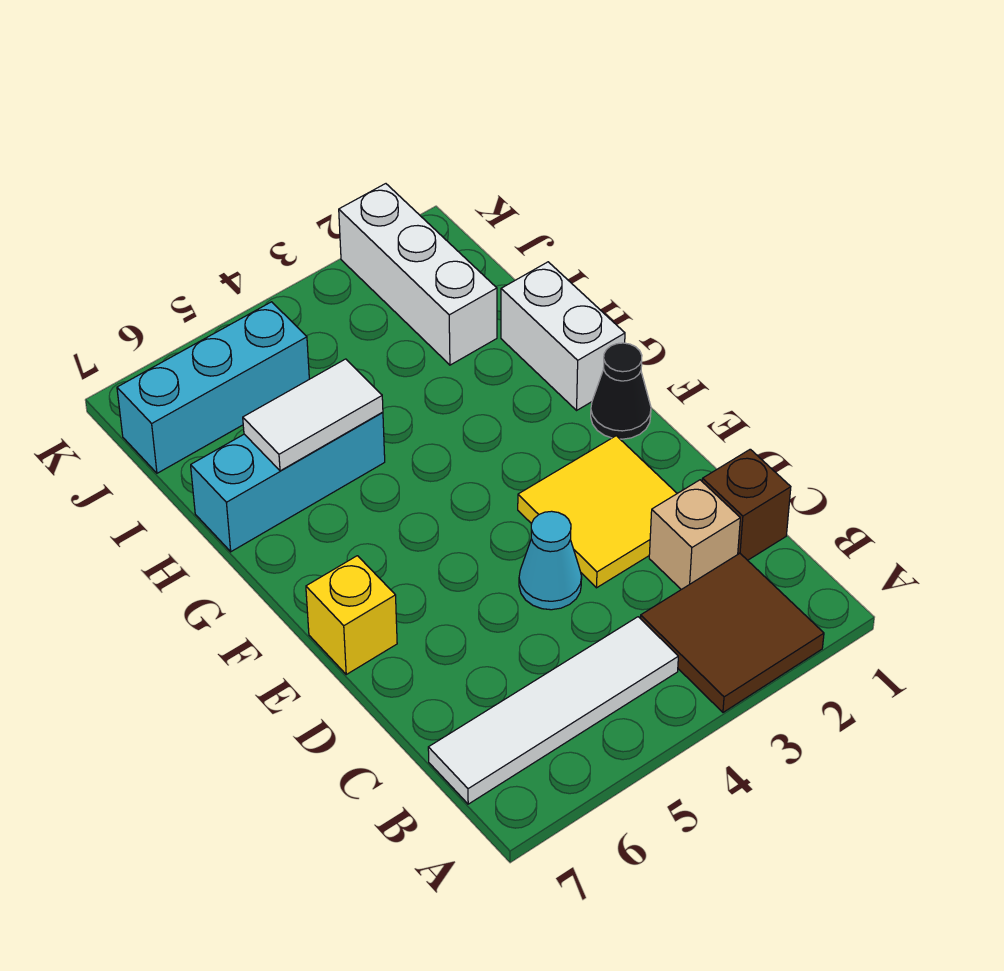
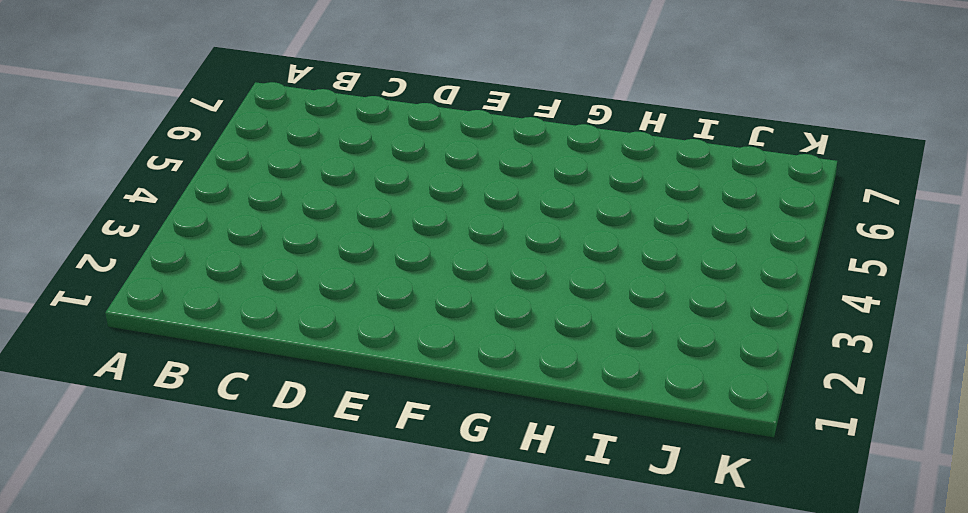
none -> brown tile A2:B3 level 1
none -> white tile B4:B7 level 1
none -> brown brick C1 level 1

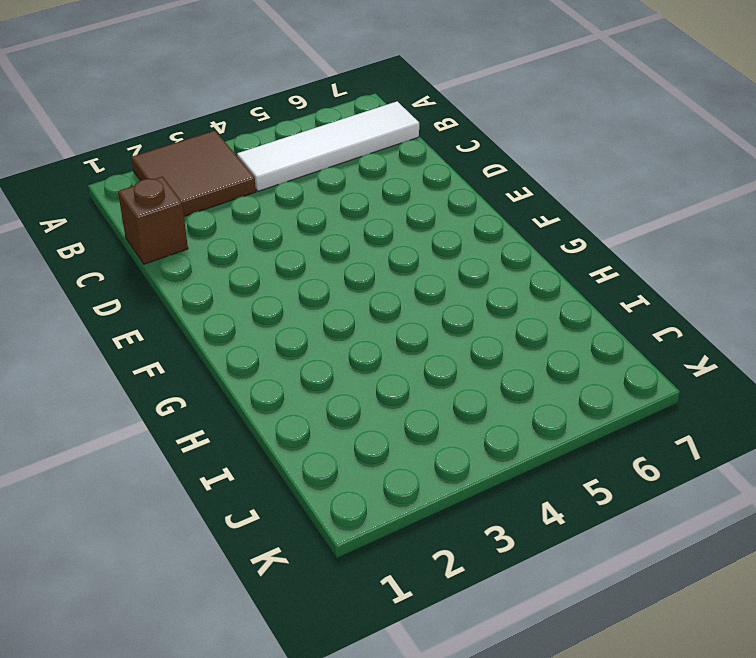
none -> tan brick C2 level 1
none -> yellow tile D2:E3 level 1
none -> cyan cone D4 level 1

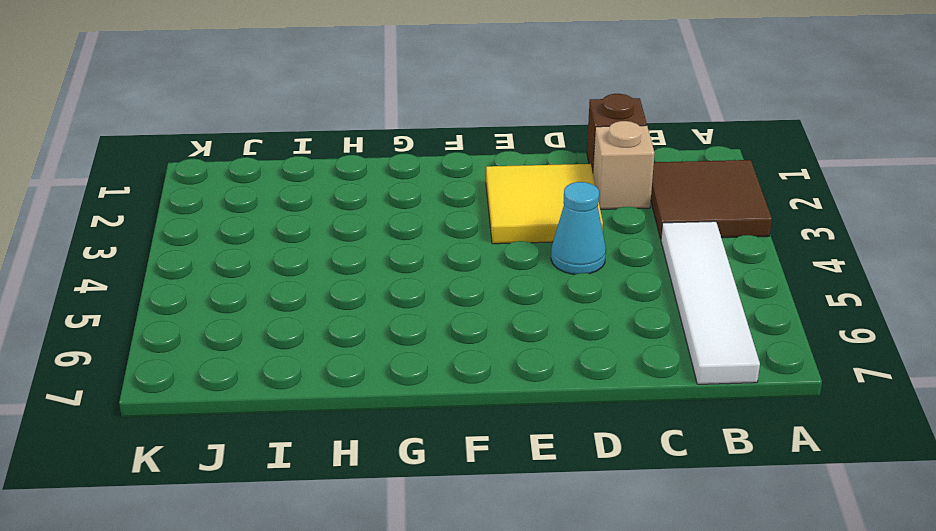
none -> yellow brick E7 level 1
none -> black cone F1 level 1
none -> white brick G1:H1 level 1

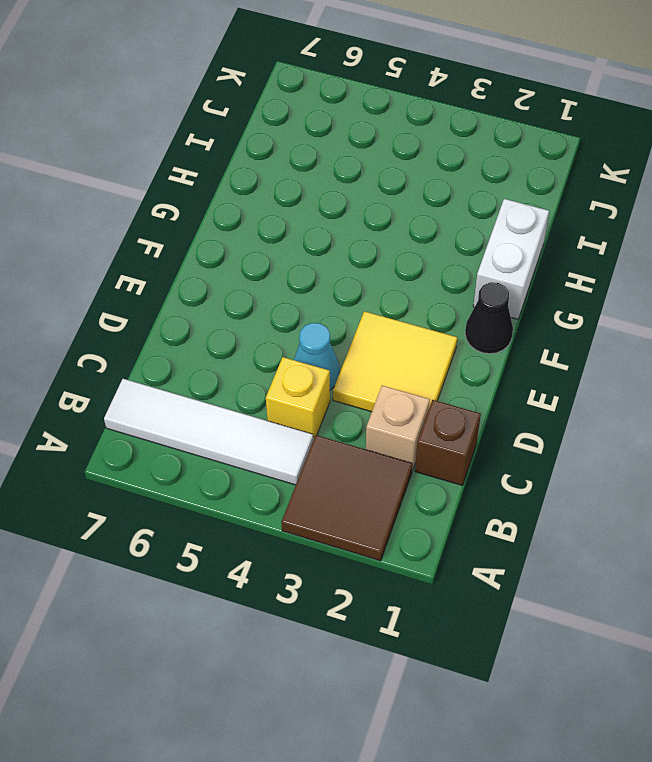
yellow brick C4 level 1 -> yellow brick E7 level 1
none -> cyan brick H5:H7 level 1
none -> white brick I2:K2 level 1
none -> cyan brick J5:J7 level 1

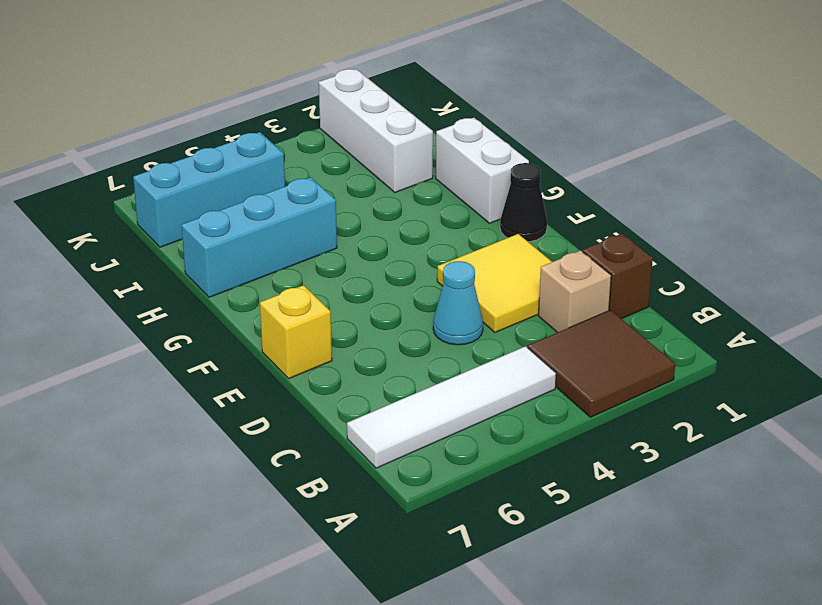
none -> white tile H5:H6 level 2

